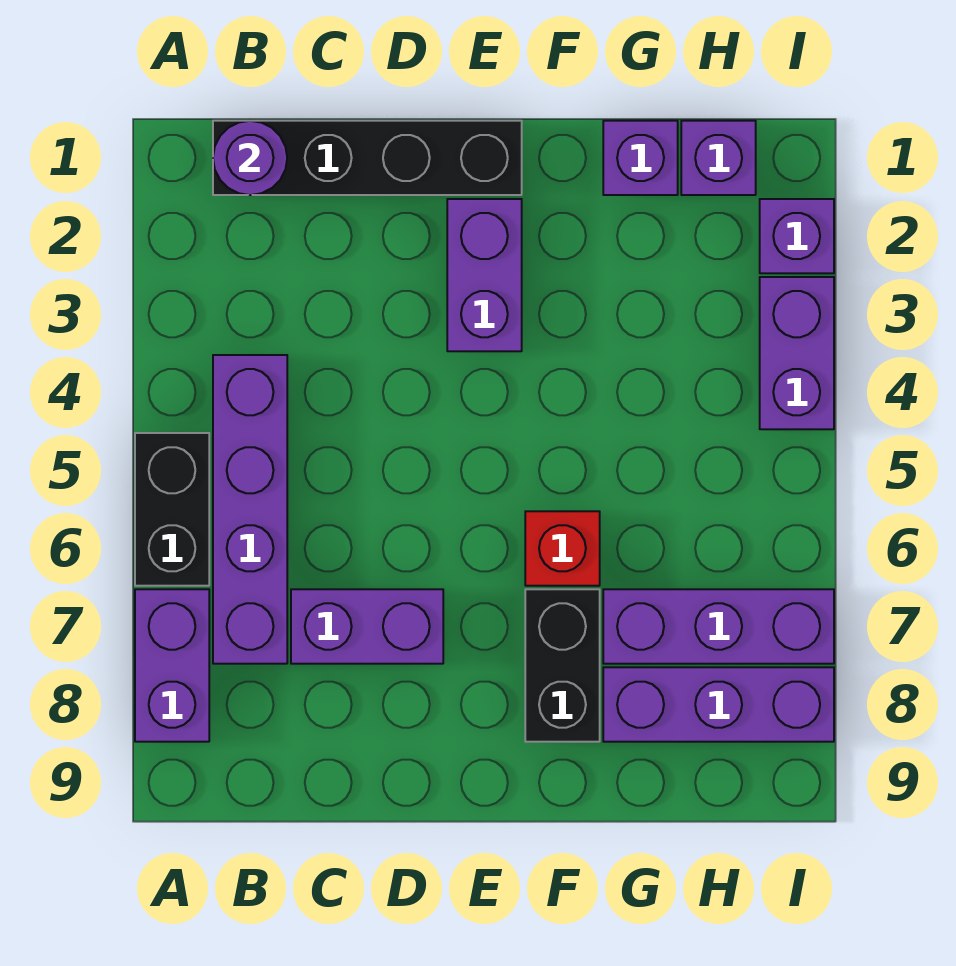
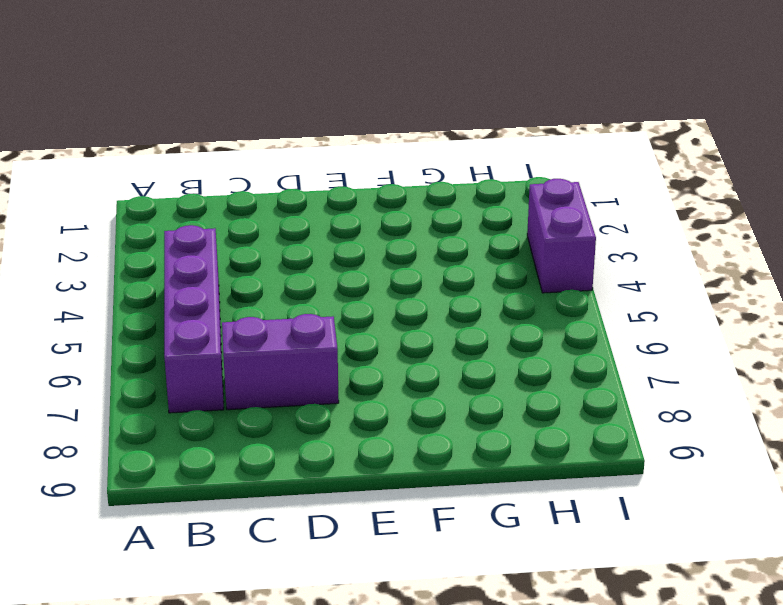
none -> black brick A5:A6 level 1
none -> purple brick A7:A8 level 1
none -> black brick B1:E1 level 1

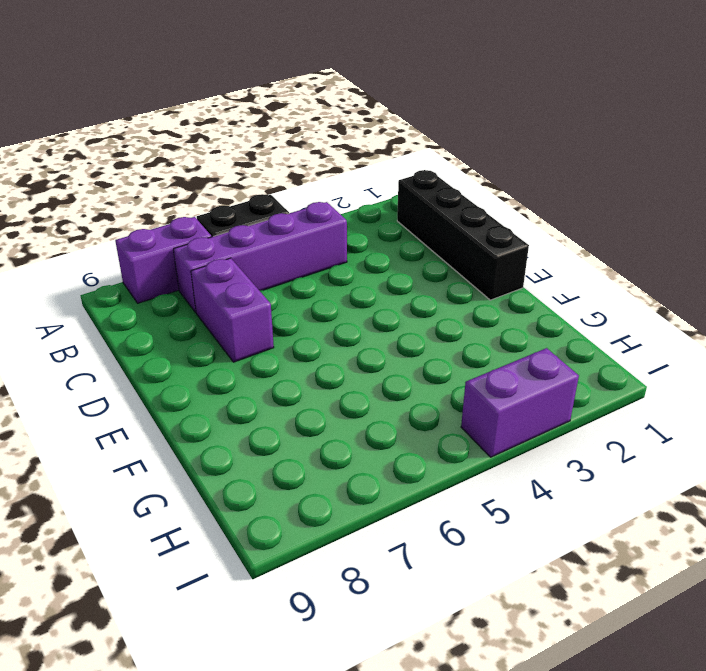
none -> purple brick E2:E3 level 1
none -> red brick F6 level 1
none -> black brick F7:F8 level 1

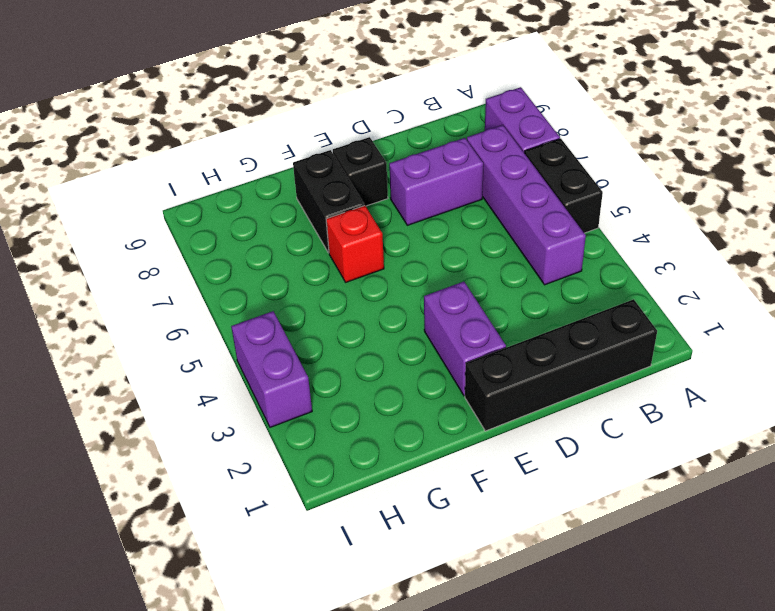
black brick E8 level 1 -> none
none -> purple brick G1 level 1
none -> purple brick G7:I7 level 1
none -> purple brick G8:I8 level 1

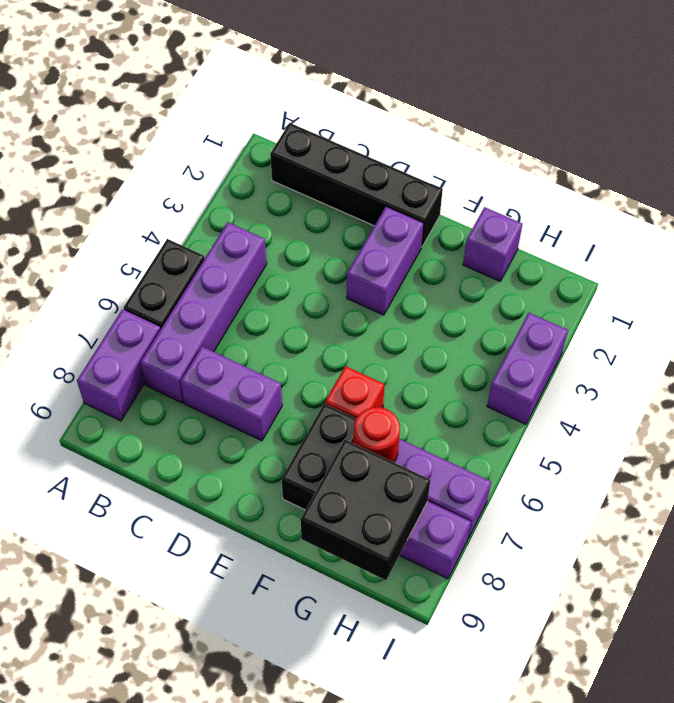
red round brick G7 level 2 -> none
black brick G8:H9 level 2 -> none
none -> purple brick H1 level 1
none -> purple brick I2 level 1
none -> purple round brick B1 level 2

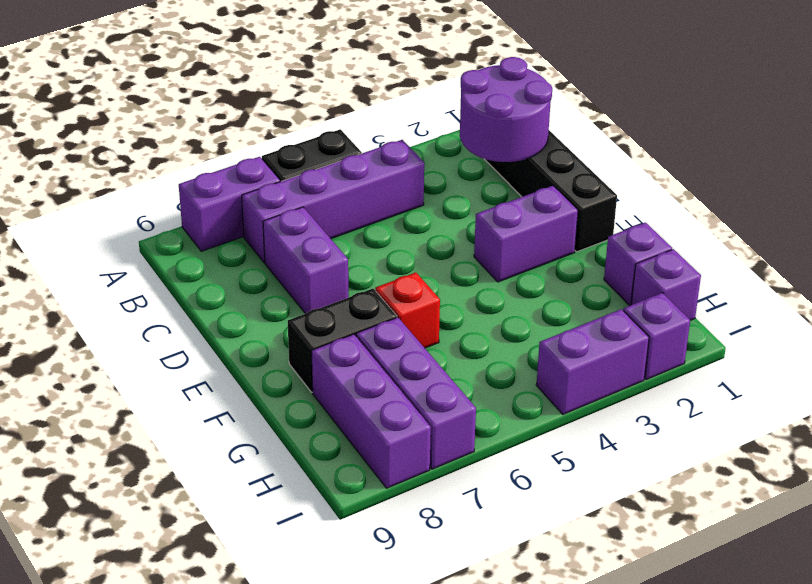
purple round brick B1:C2 level 2 -> purple round brick B1 level 2

